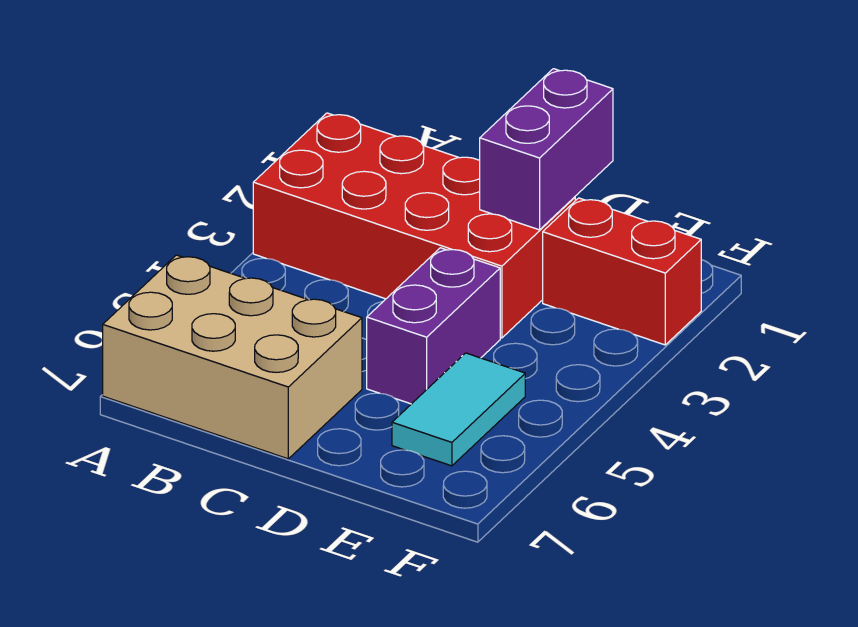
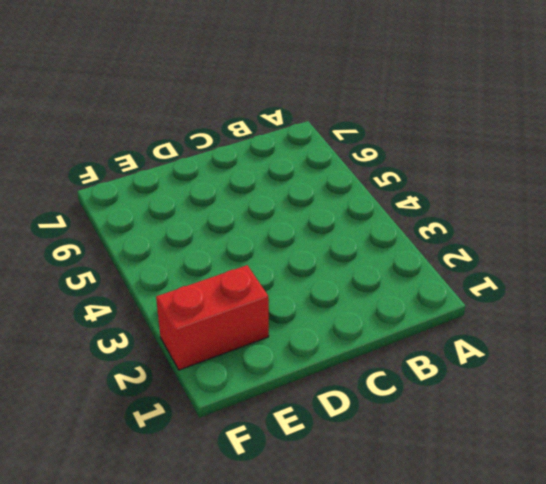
none -> red brick A2:D3 level 1
none -> tan brick A6:C7 level 1

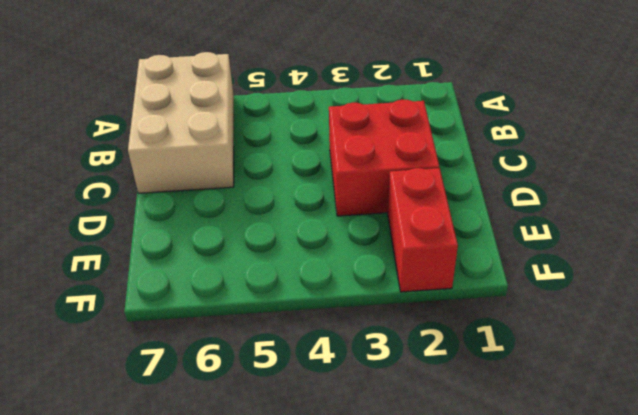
red brick C2:D3 level 1 -> red brick A2:D3 level 1
none -> purple brick D4:D5 level 1
none -> cyan tile E5:E6 level 1

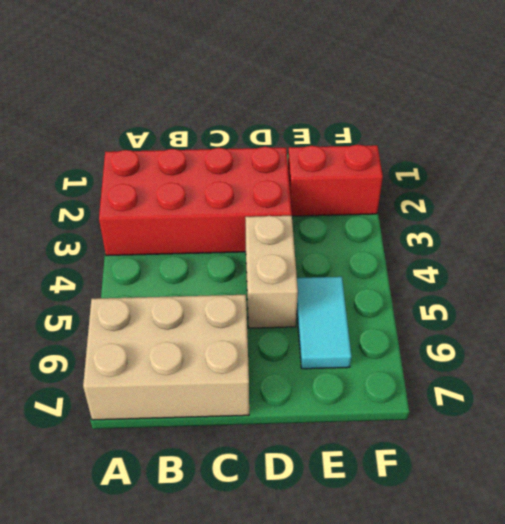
tan brick D4:D5 level 1 -> purple brick D4:D5 level 1
none -> purple brick D1:D2 level 2

